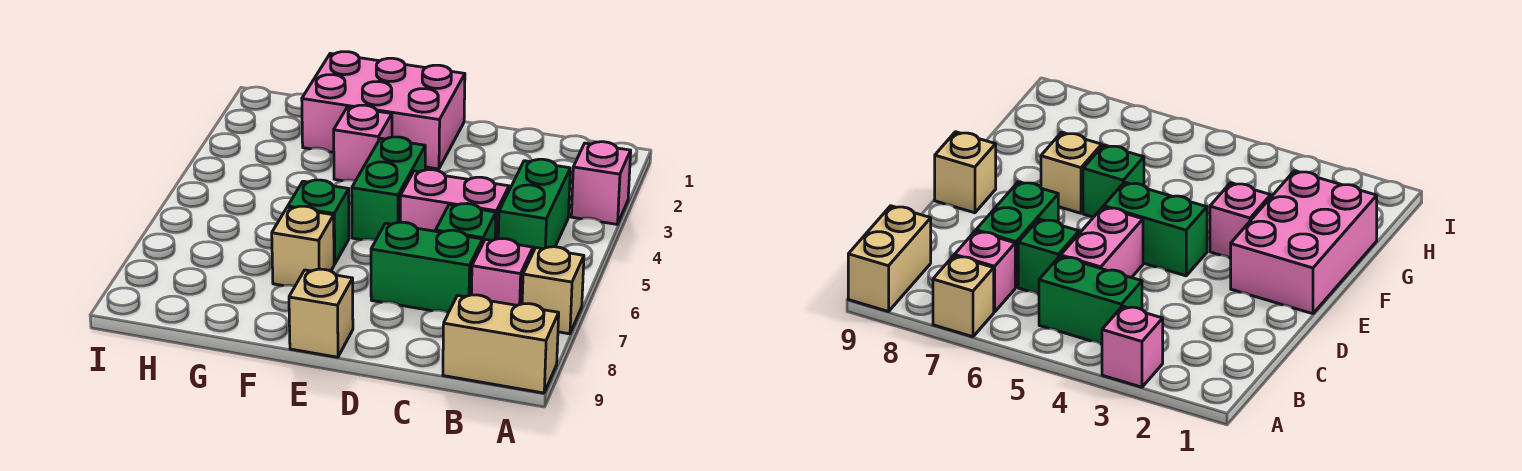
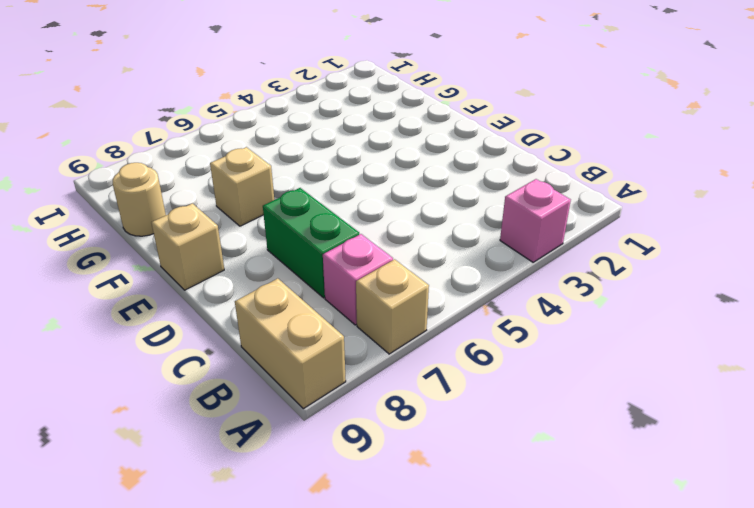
tan round brick G9 level 1 -> none
none -> green brick B4:B5 level 1
none -> pink brick C5:D5 level 1
none -> green brick C6 level 1

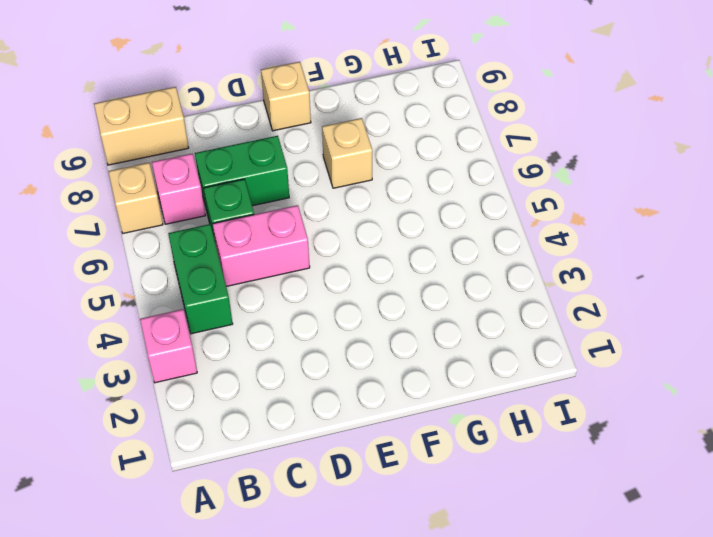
none -> pink brick E1:G2 level 1
none -> green brick E4:E5 level 1
none -> pink brick F3 level 1

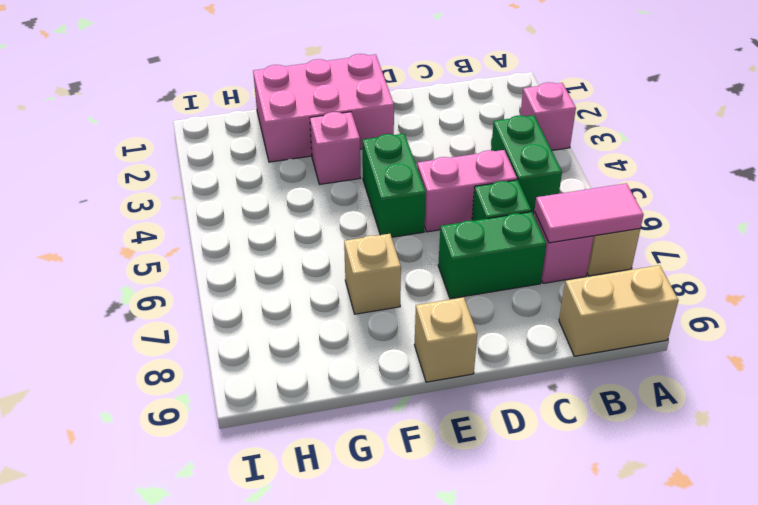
pink tile A7:B7 level 2 -> none
none -> green brick F6 level 1

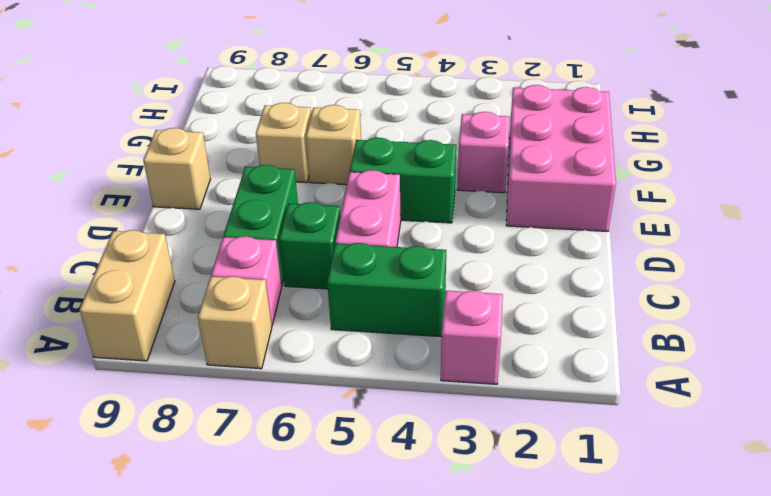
tan brick F6 level 1 -> green brick F6 level 1

